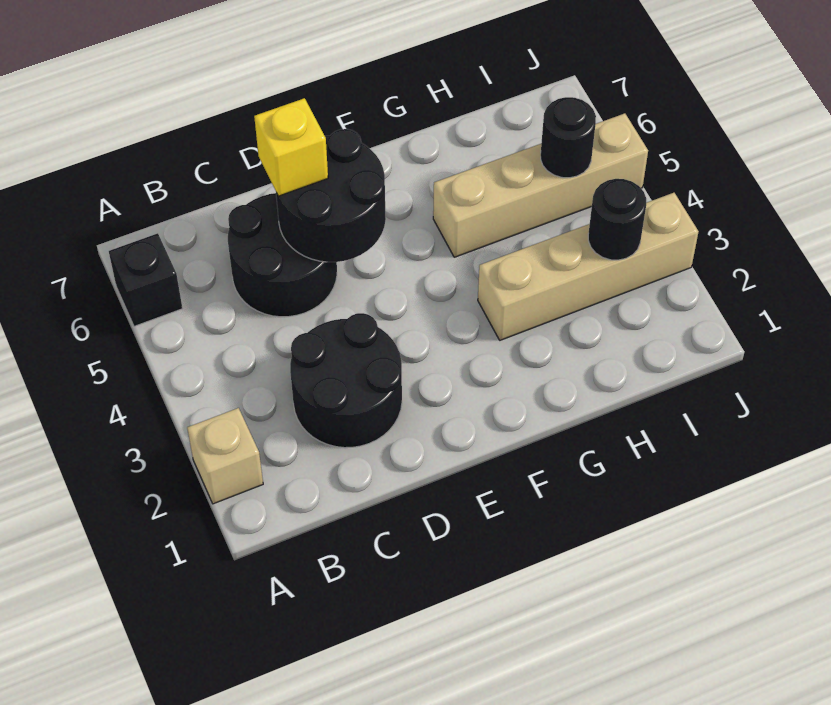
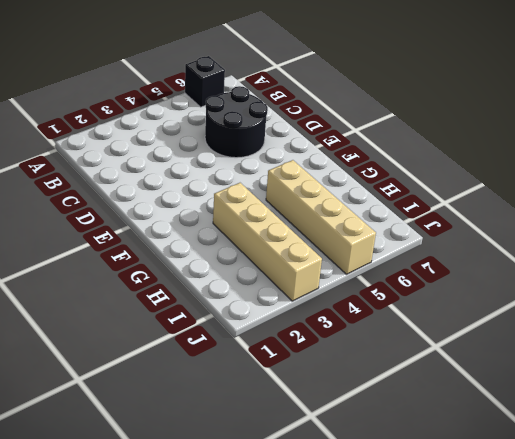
none -> tan brick A2 level 1
none -> black round brick C2:D3 level 1

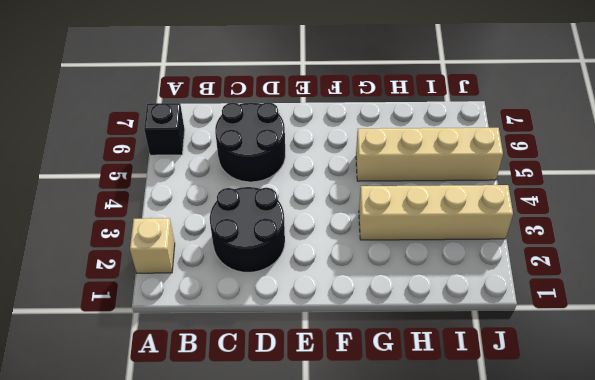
none -> black round brick D5:E6 level 2
none -> black round brick I3 level 2

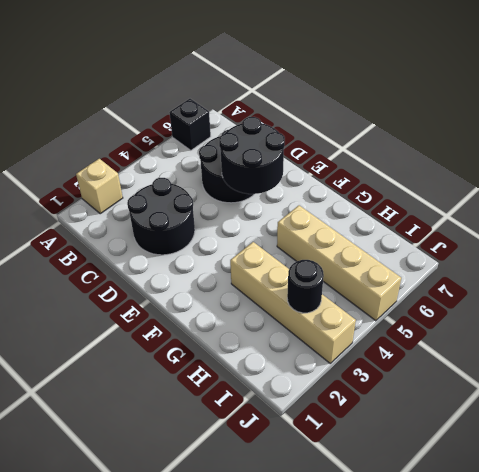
none -> black round brick I5 level 2
none -> yellow brick D6 level 3

